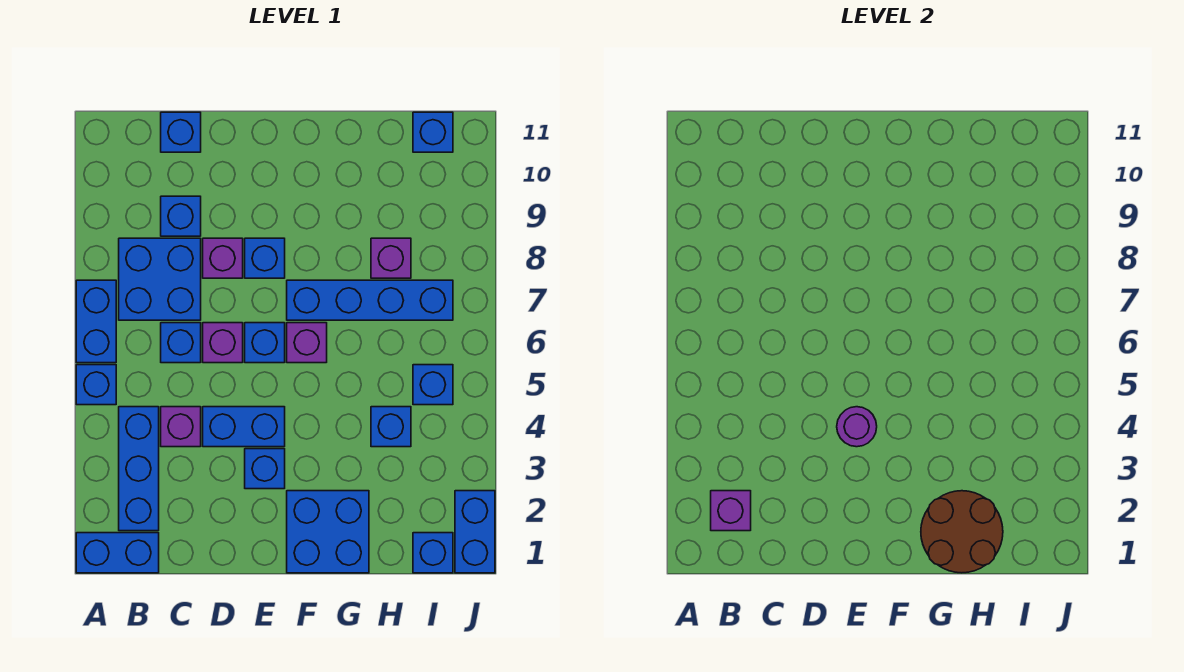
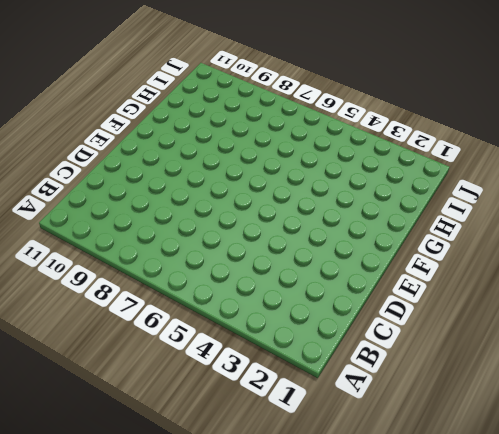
none -> blue brick A1:B1 level 1
none -> blue brick A5 level 1
none -> blue brick A6:A7 level 1

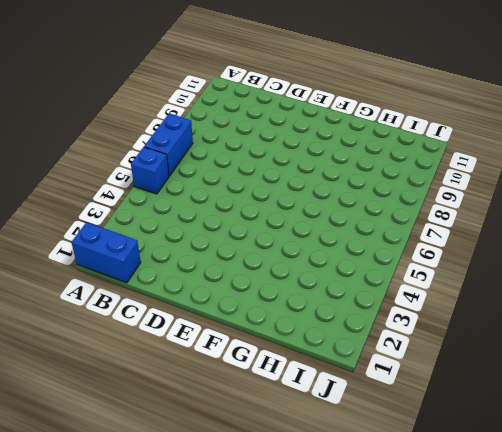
none -> blue brick B2:B4 level 1
none -> blue brick B7:C8 level 1
none -> purple brick C4 level 1

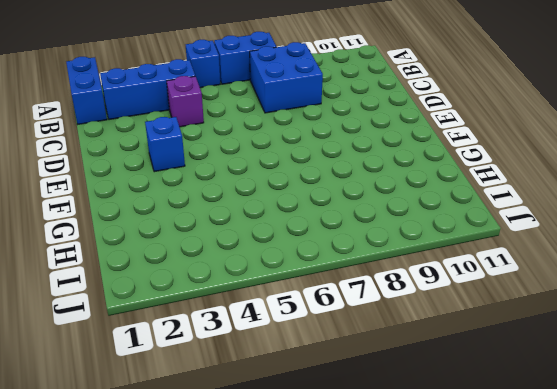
none -> blue brick C6 level 1
none -> blue brick C9 level 1
none -> blue brick C11 level 1

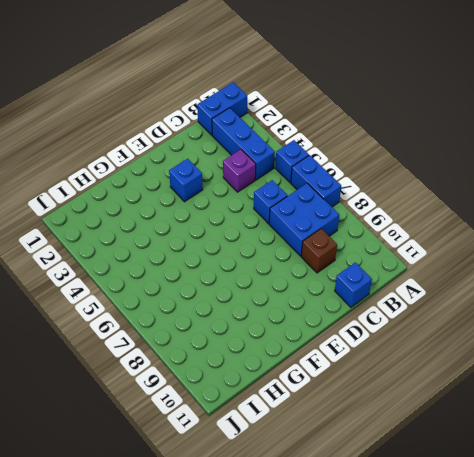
brown brick C9 level 1 -> blue brick C9 level 1
none -> blue brick D4:E4 level 1
none -> purple brick D6 level 1
none -> purple brick D8 level 1

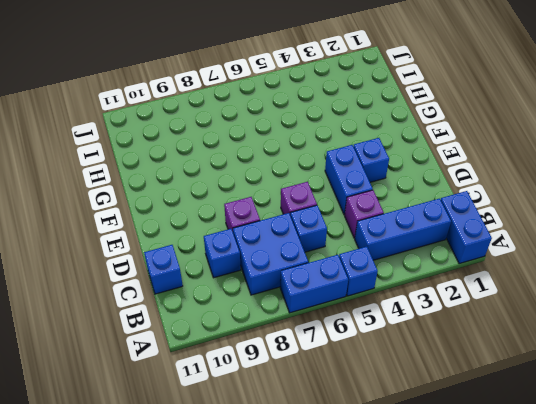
none -> blue brick E6 level 1
none -> blue brick E8 level 1
none -> blue brick F1:G2 level 1

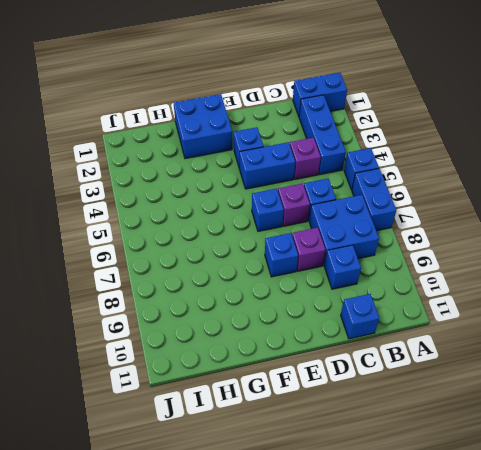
none -> purple brick F6 level 1
none -> blue brick F7:I7 level 1
none -> blue brick H4 level 1

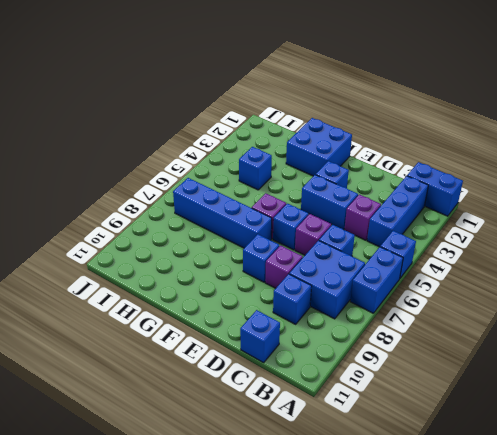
none -> purple brick H8 level 1
none -> blue brick I1 level 1
none -> blue brick I5 level 1

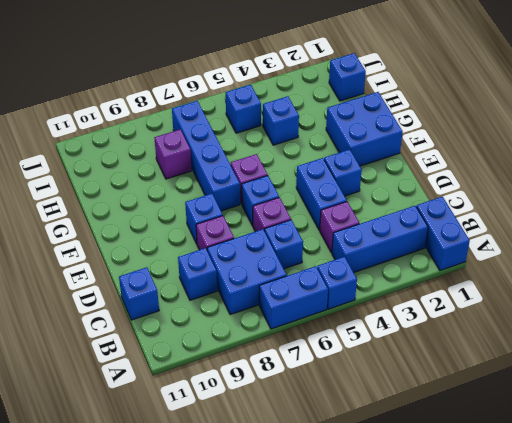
none -> blue brick I11 level 1
none -> blue brick J1:J2 level 1
none -> purple brick B2 level 2

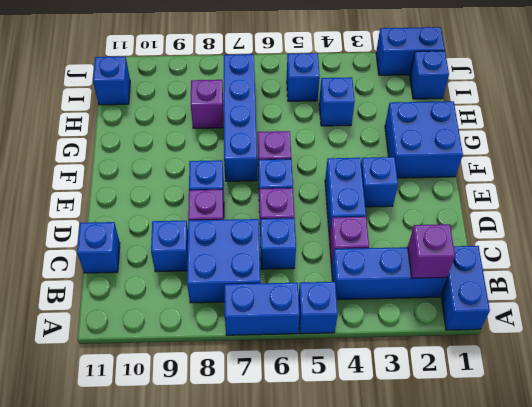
none -> purple round brick E4 level 2
none -> brown round brick G1:H2 level 2

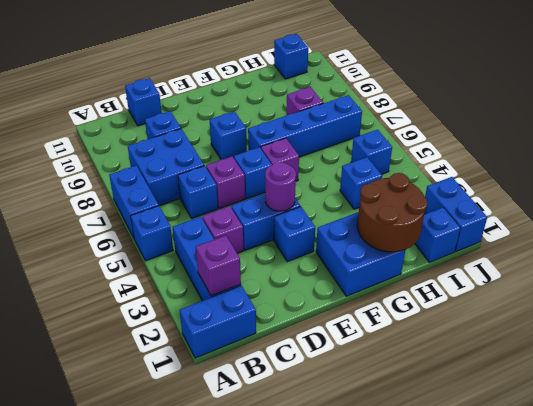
none -> purple brick D8 level 1

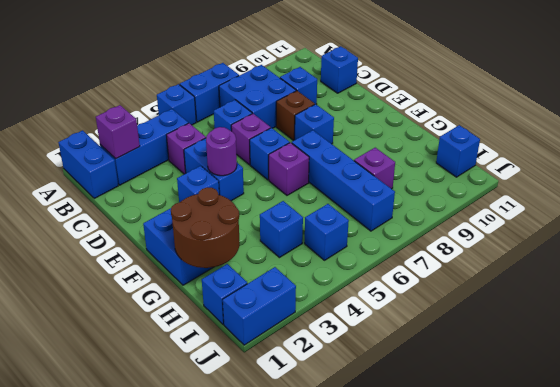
brown brick D8 level 1 -> purple brick D8 level 1

